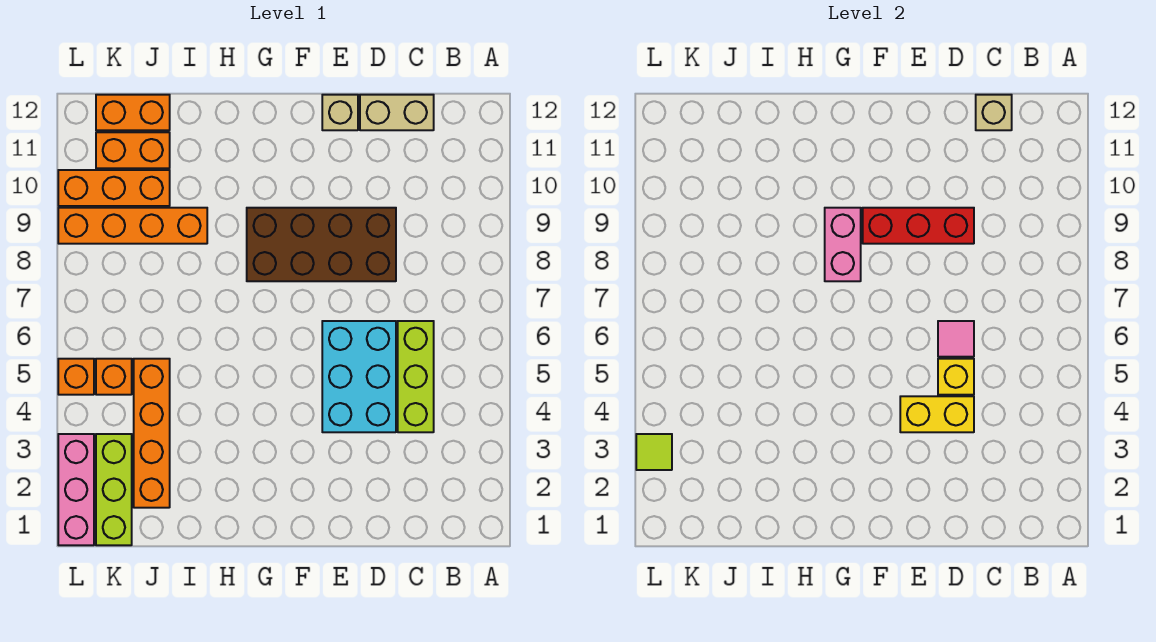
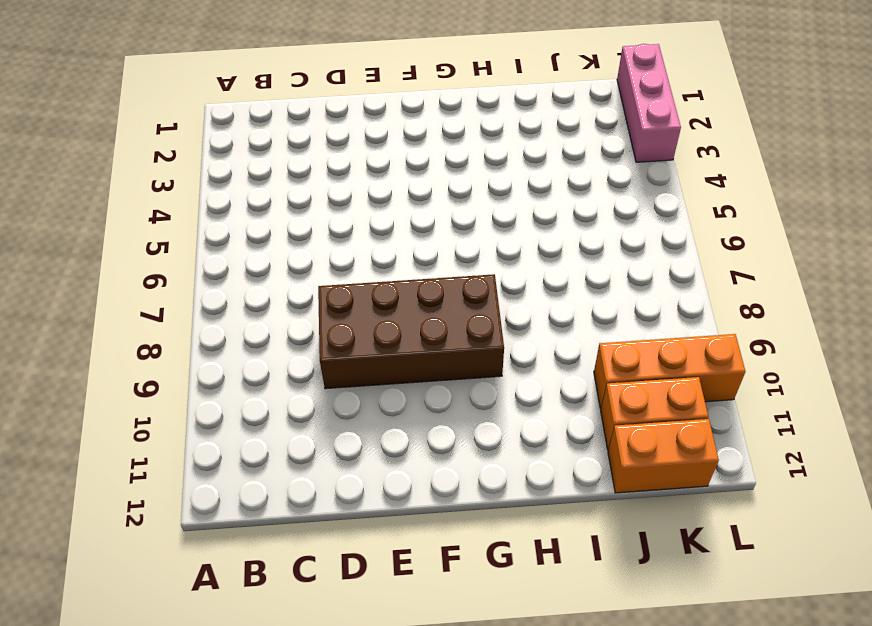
none -> lime brick C4:C6 level 1
none -> tan brick C12:D12 level 1
none -> cyan brick D4:E6 level 1

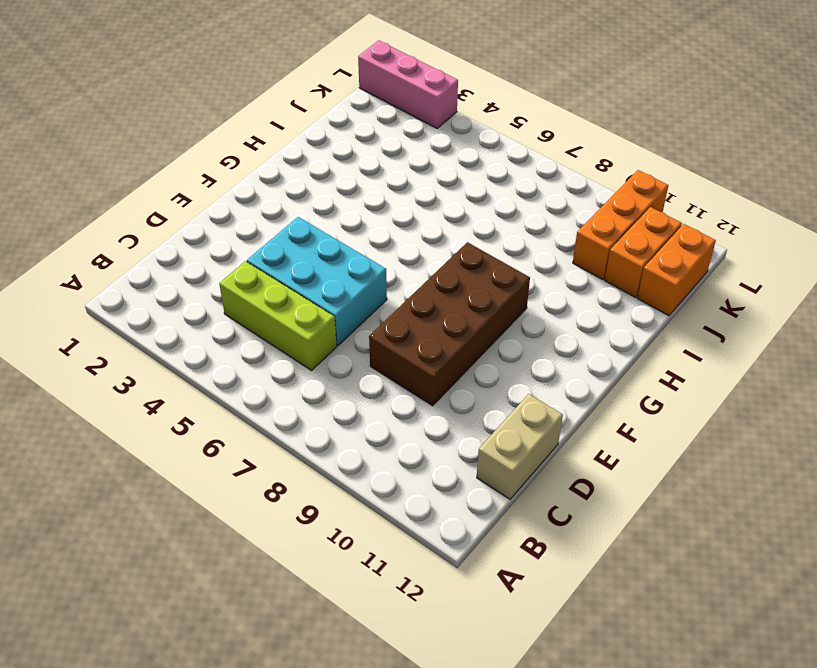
none -> tan brick E12 level 1
none -> orange brick I9:L9 level 1
none -> orange brick J2:J5 level 1

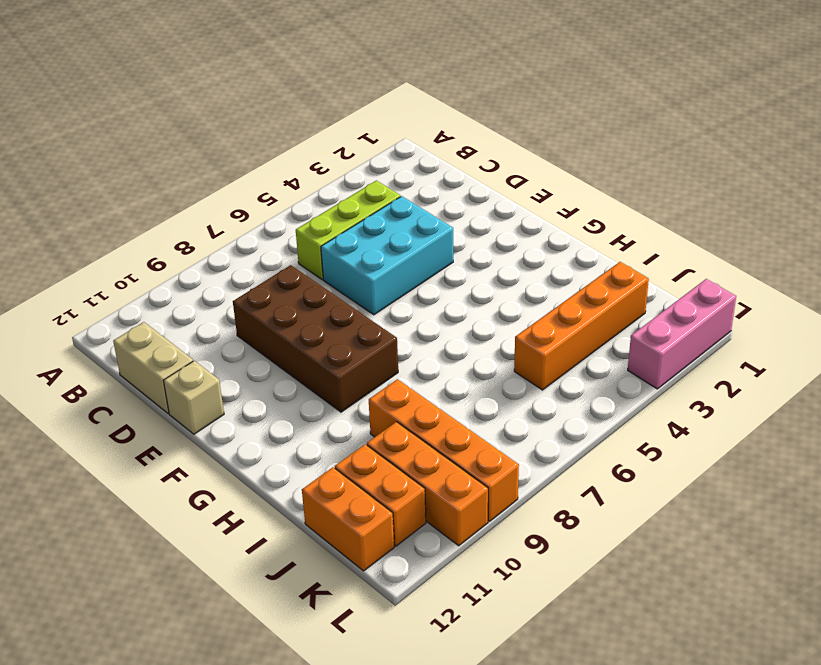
none -> lime brick K1:K3 level 1
none -> orange brick K5 level 1
none -> orange brick L5 level 1

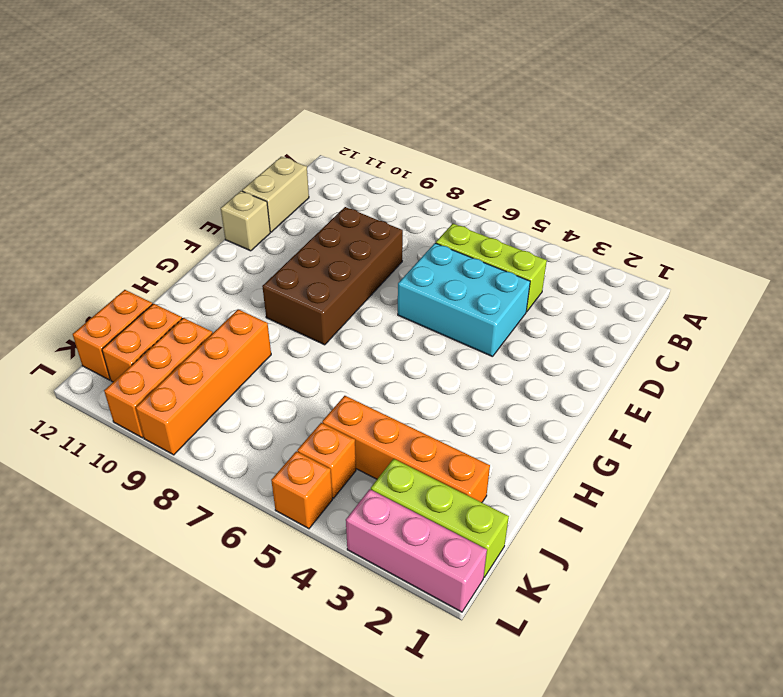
none -> tan brick C12 level 2
none -> yellow brick D4:E4 level 2
none -> yellow brick D5 level 2

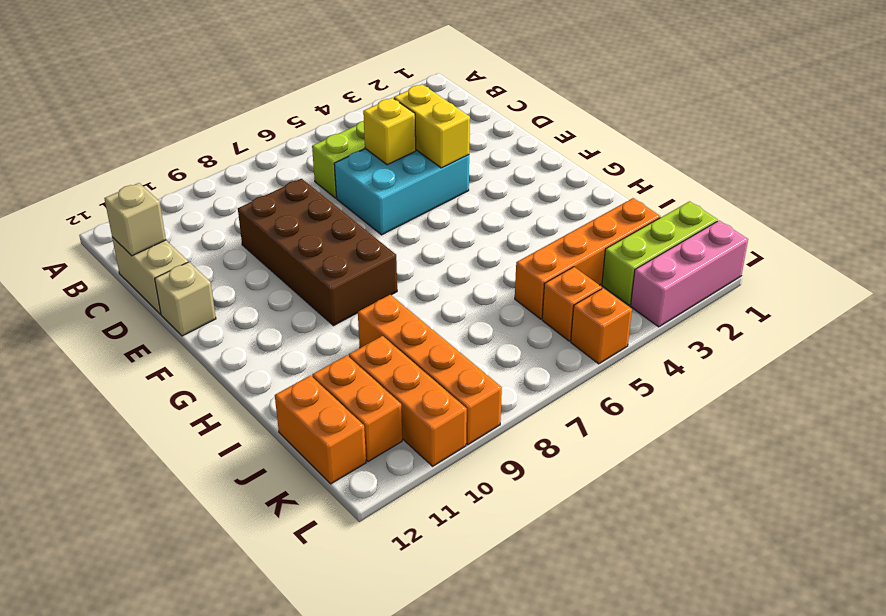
none -> pink tile D6 level 2
none -> red brick D9:F9 level 2
none -> pink brick G8:G9 level 2

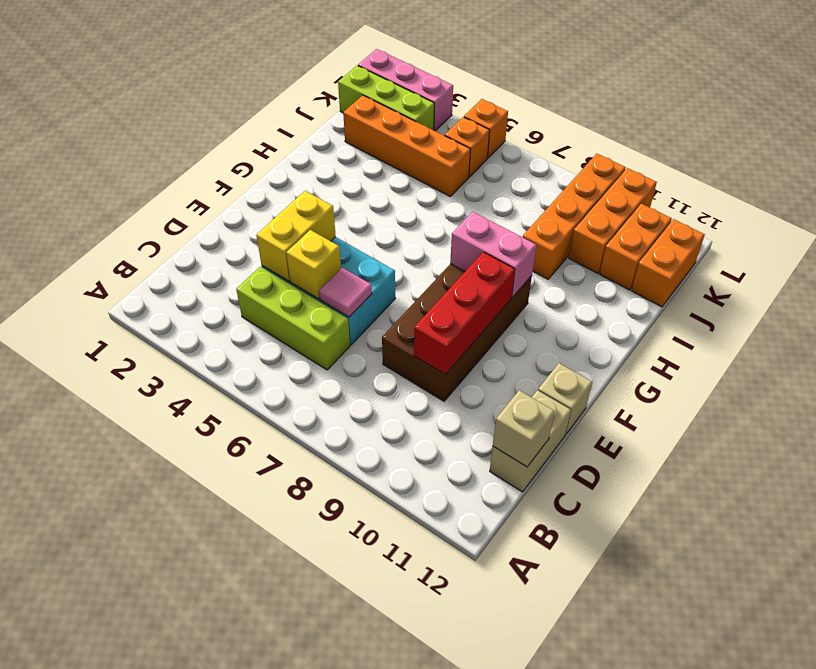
none -> lime tile L3 level 2

